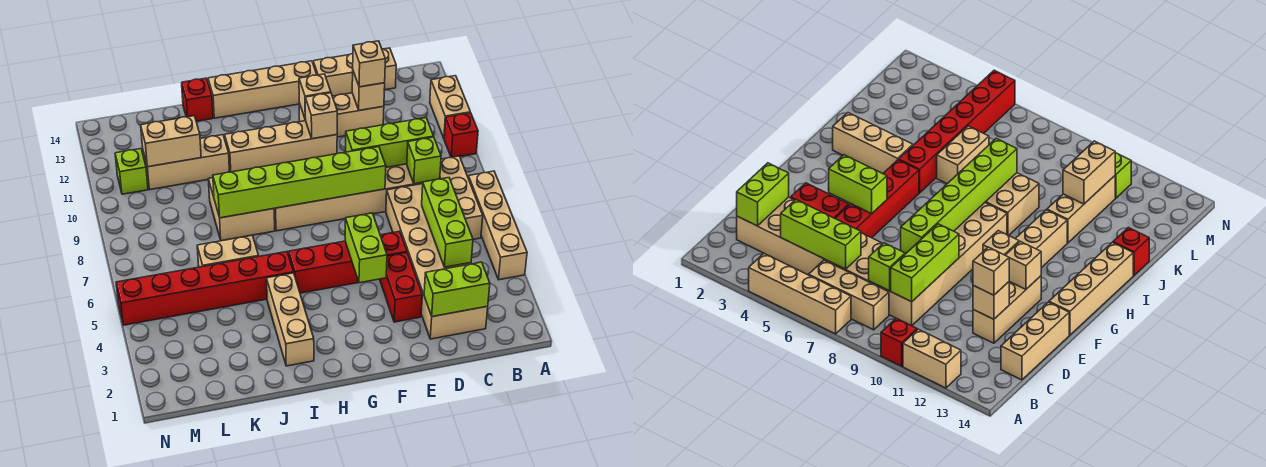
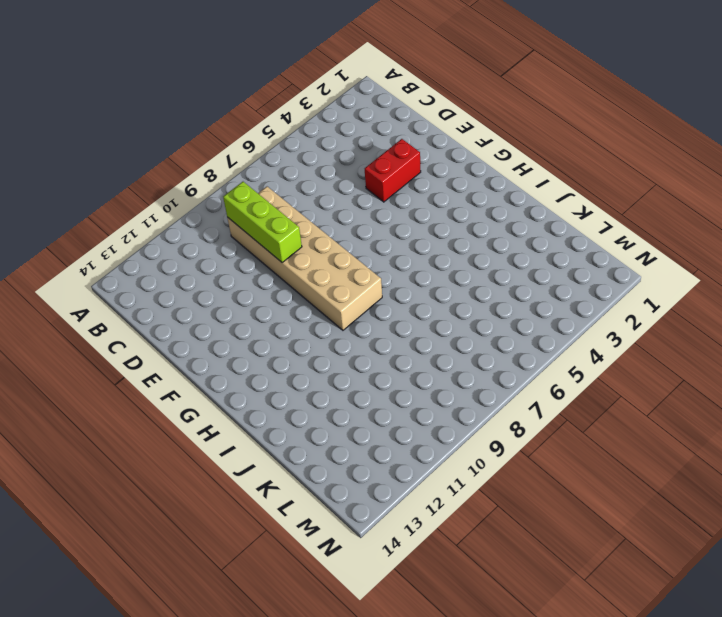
none -> tan brick A4:A7 level 1
none -> red brick A10 level 1
none -> tan brick A11:A12 level 1
none -> tan brick B6:B8 level 1

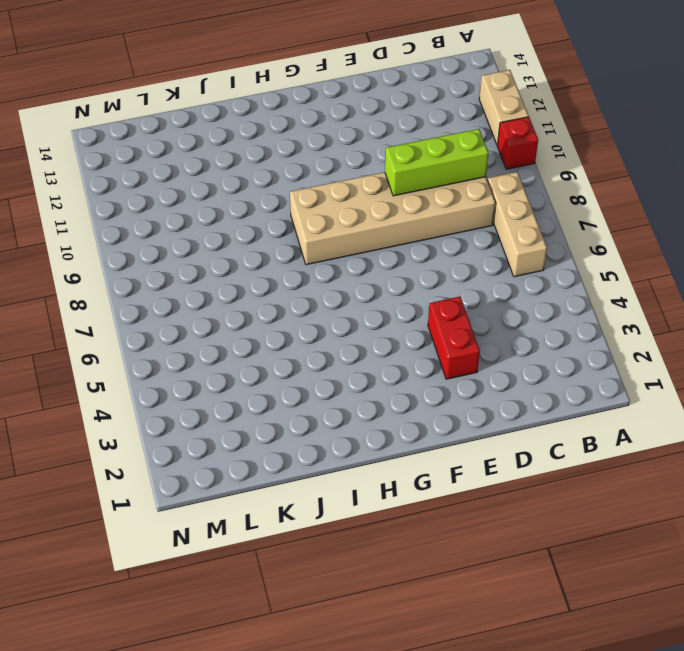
none -> tan brick A4:A7 level 1
none -> tan brick C2:D7 level 1
none -> tan brick C14:E14 level 1
none -> tan brick D12:F12 level 1

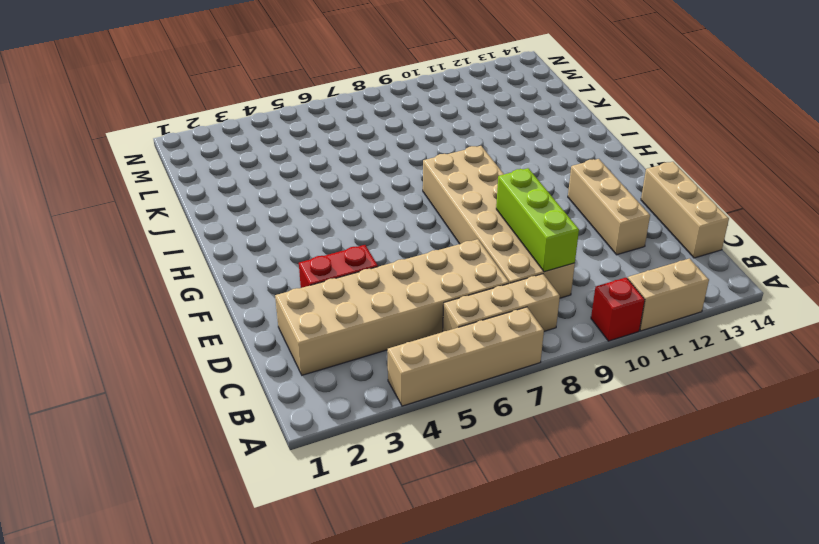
none -> red brick E5:H5 level 1
none -> tan brick F11:I11 level 1
none -> tan brick F14:I14 level 1
none -> tan brick I2:I4 level 1

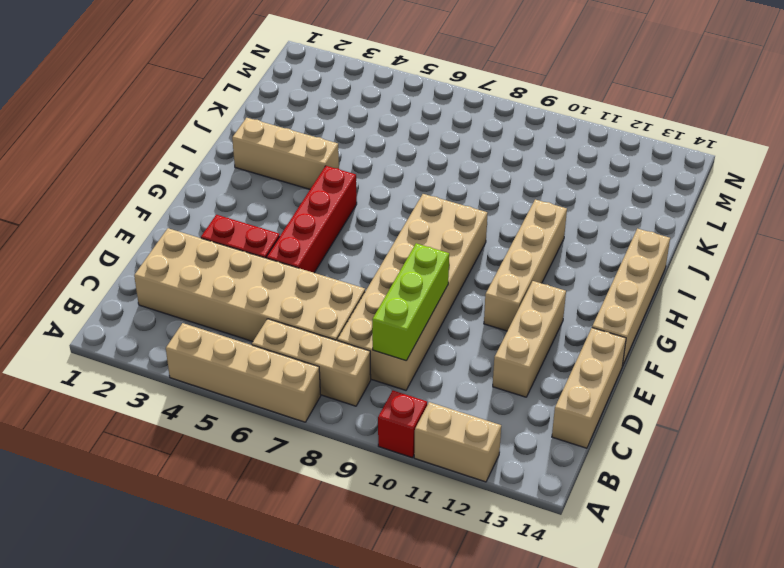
none -> red brick I5:N5 level 1
none -> tan brick I8:J9 level 1
none -> tan brick J6:K6 level 1
none -> tan brick J11:L11 level 1

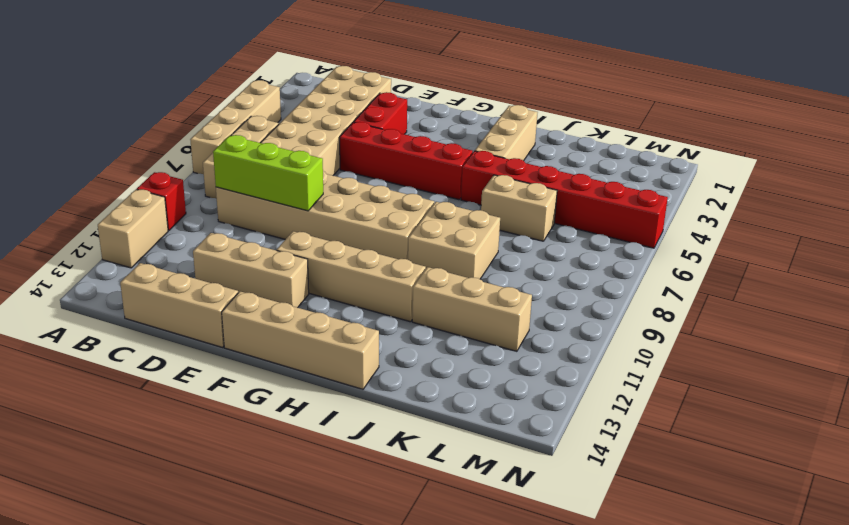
none -> red brick J14 level 1
none -> lime brick M11 level 1
none -> lime brick C2:D2 level 2
none -> lime brick C4:C6 level 2

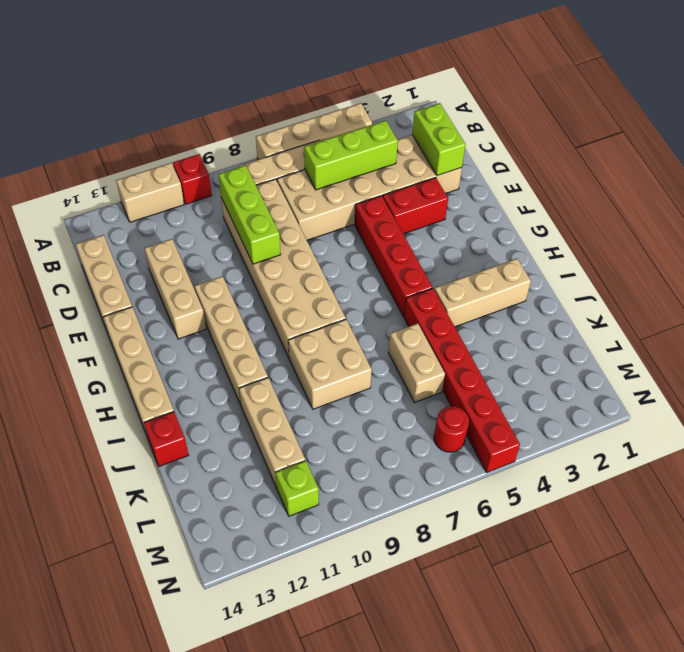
red round brick M6 level 1 -> none
none -> lime brick C8 level 2
none -> tan brick D12 level 2
none -> lime brick E8:J8 level 2
none -> lime brick F4:F5 level 2

